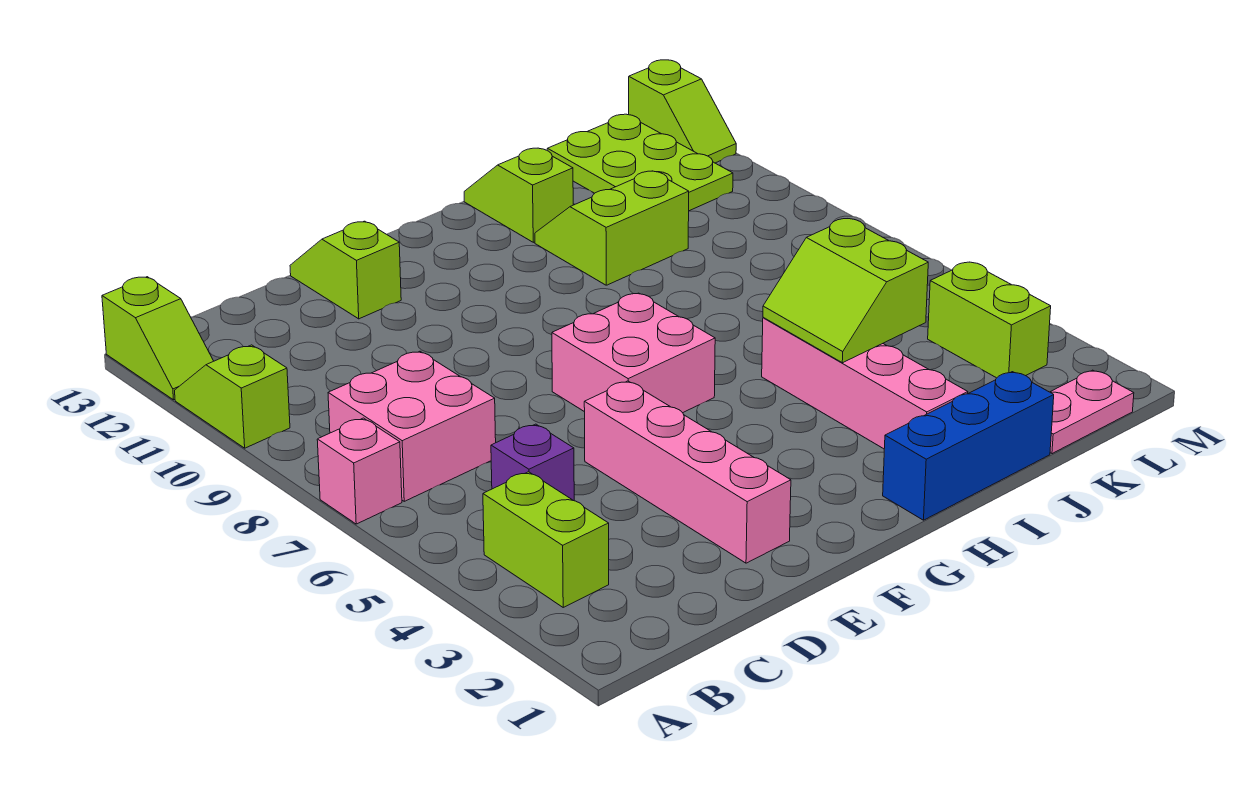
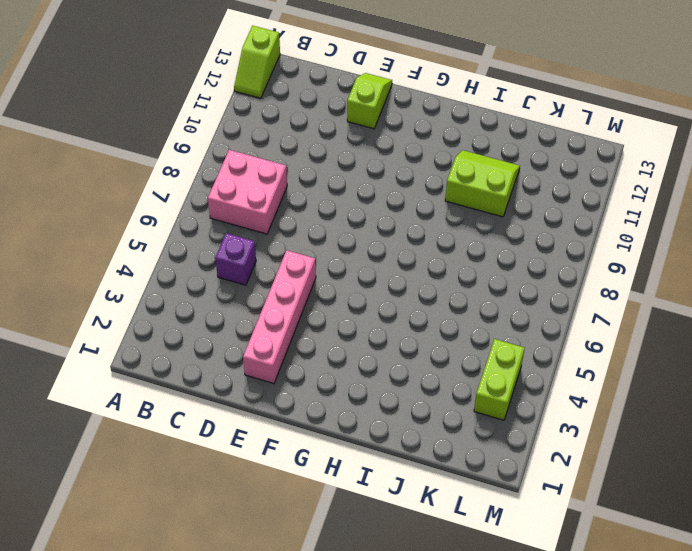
none -> pink brick A7 level 1
none -> lime slope A10:A11 level 1 top 10
none -> lime brick B3:B4 level 1

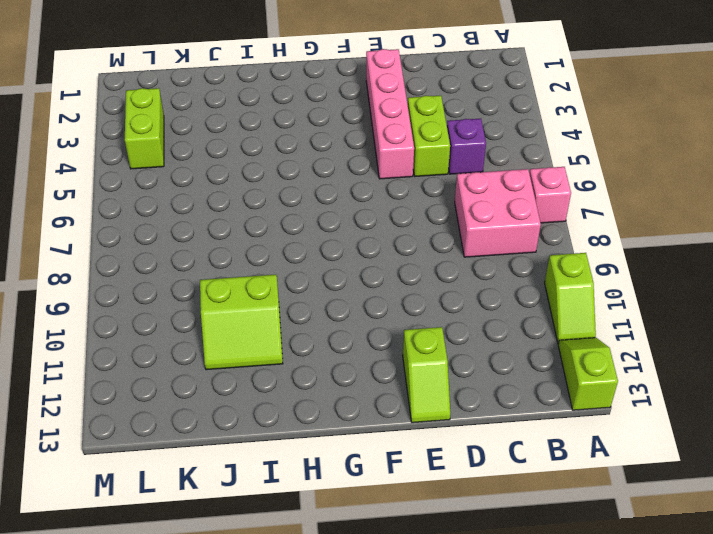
lime brick D4:D5 level 1 -> lime brick B3:B4 level 1
none -> pink brick F6:G7 level 1
none -> blue brick H1:J1 level 1
none -> pink brick I2:I5 level 1

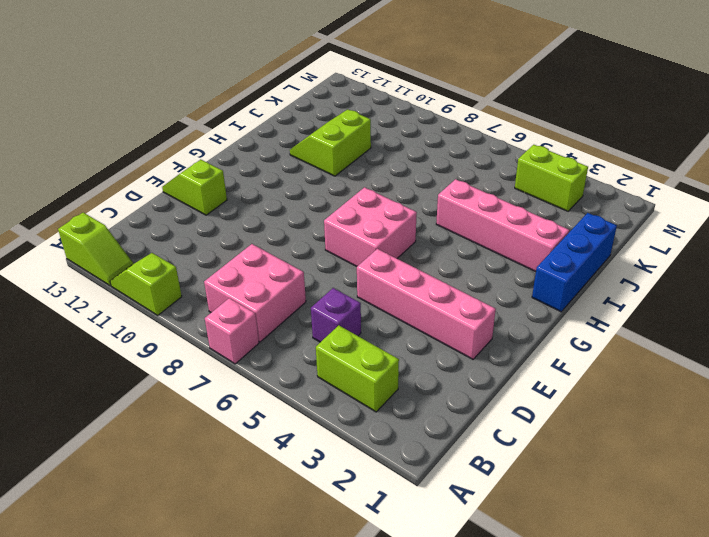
none -> lime slope I12:I13 level 1 top 12
none -> pink plate K1:L1 level 1
none -> lime plate K11:L13 level 1

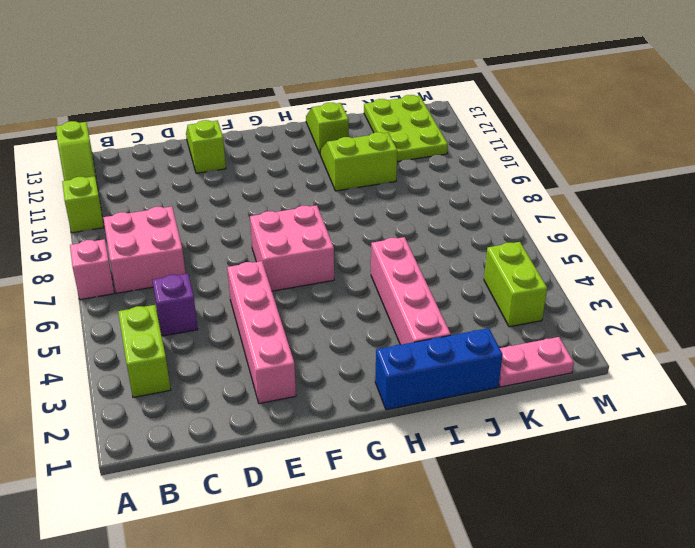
none -> lime slope M12:M13 level 1 top 13
none -> lime slope I4:J5 level 2 top J

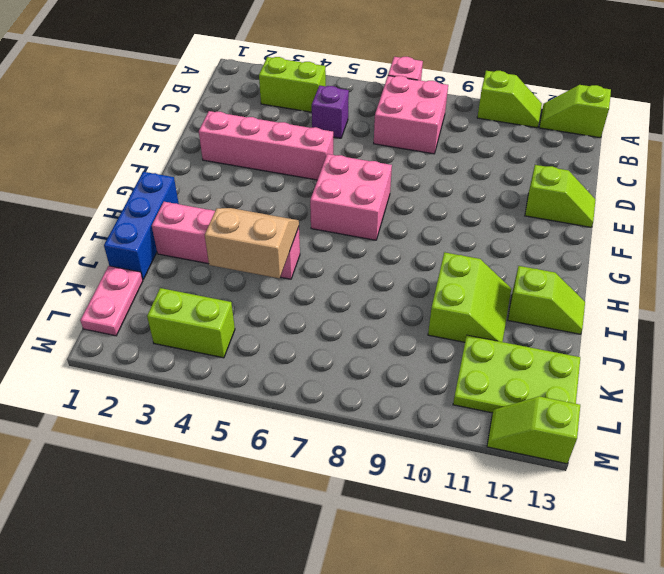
tan slope I4:J5 level 2 top J -> lime slope I4:J5 level 2 top J

